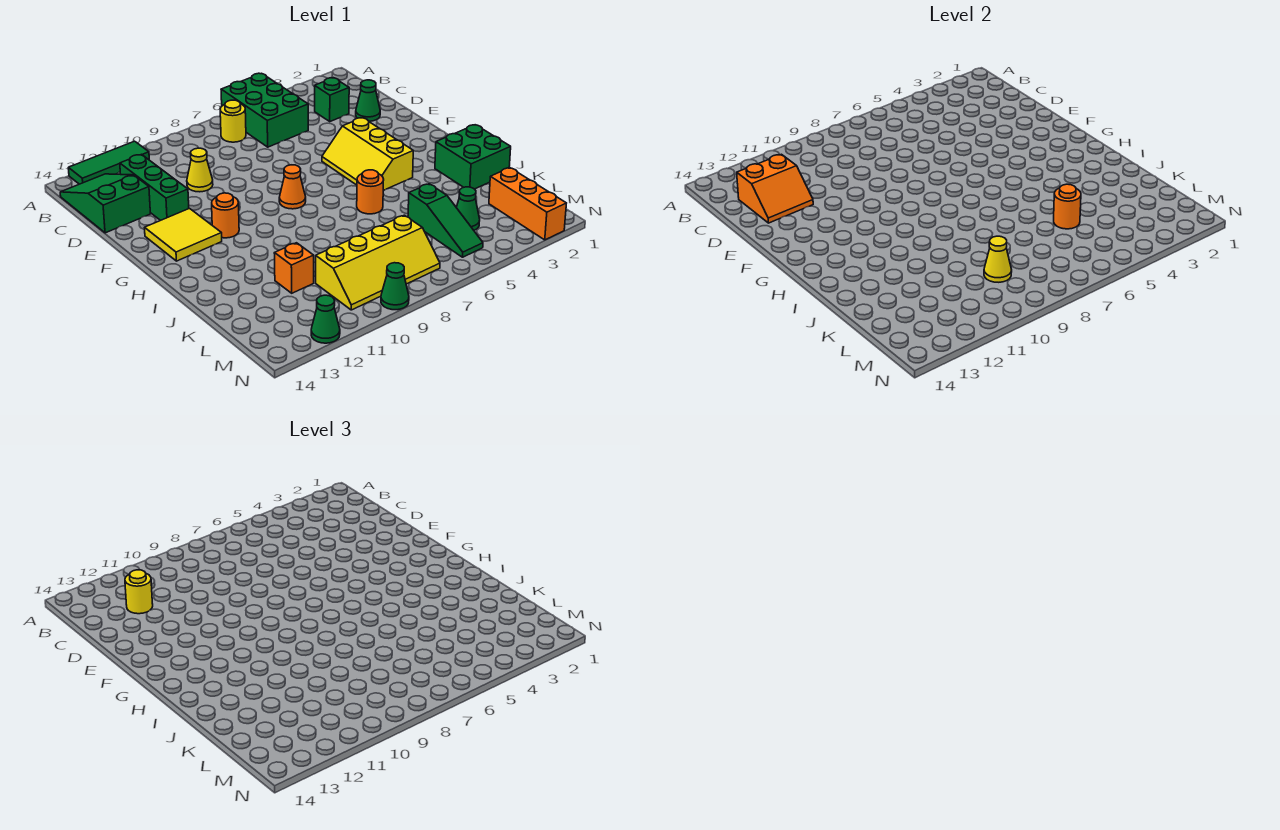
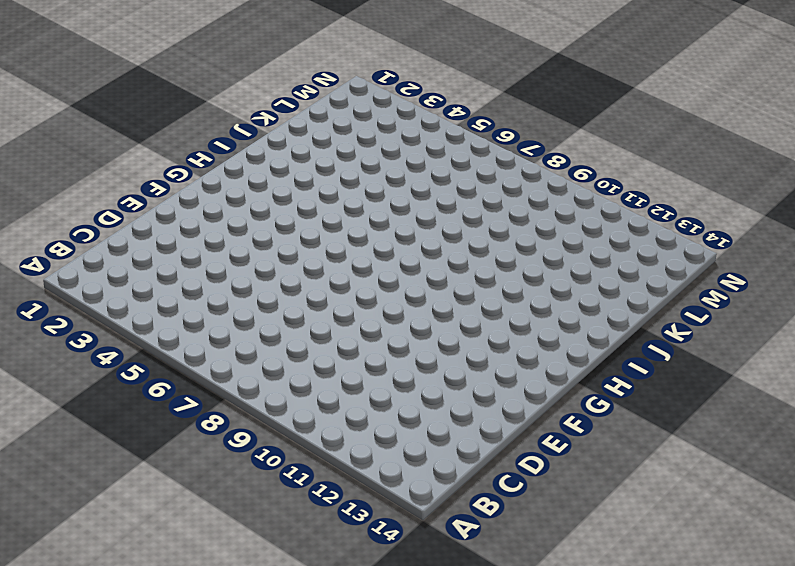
none -> green brick A5:C6 level 1
none -> green tile A11:A13 level 1
none -> yellow round brick B7 level 1

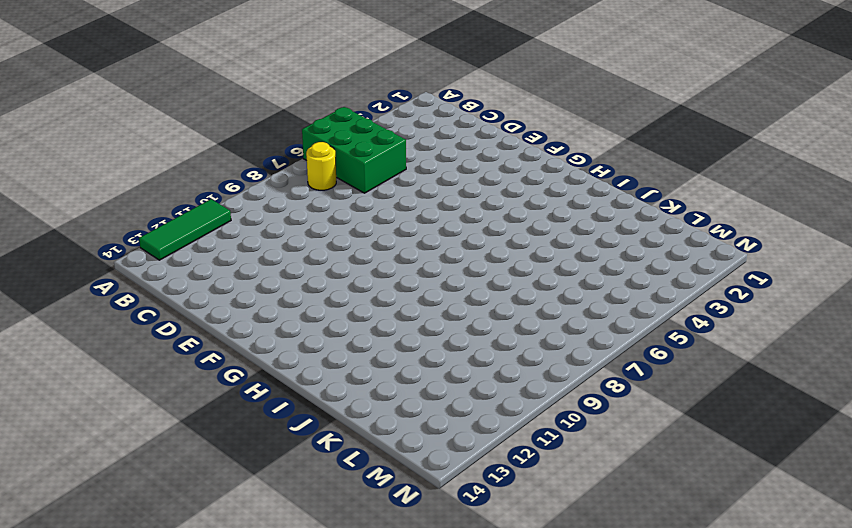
none -> green slope B13:D14 level 1 top D
none -> green brick C3 level 1
none -> green brick C12:E12 level 1

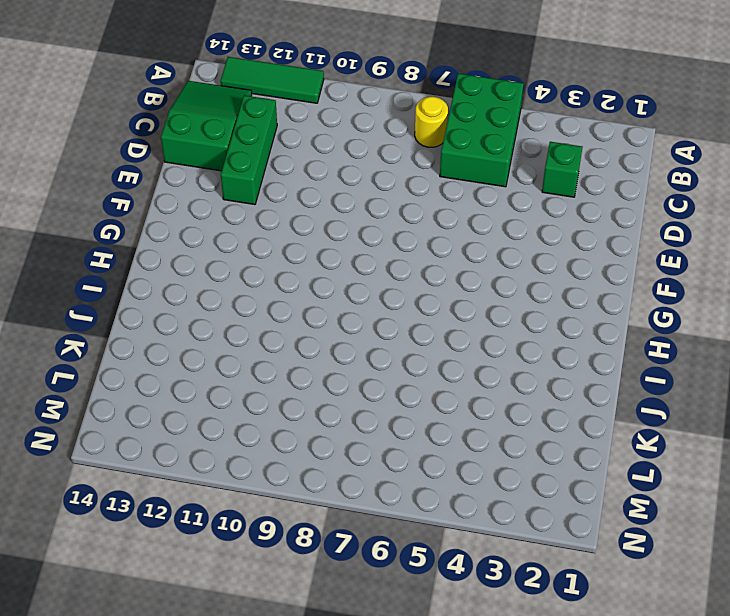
none -> green cone D2 level 1
none -> yellow cone D10 level 1
none -> yellow slope F4:H5 level 1 top 4

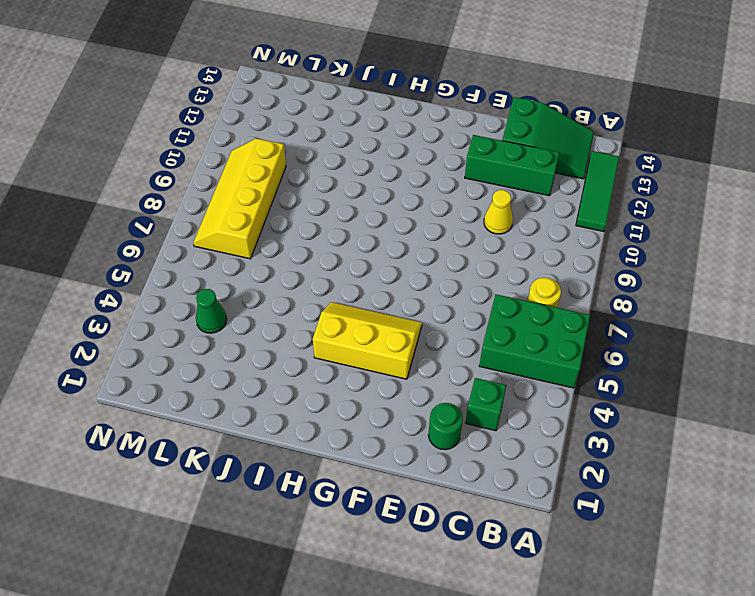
green round brick D2 level 1 -> green cone D2 level 1
none -> yellow tile F12:G13 level 1
none -> orange cone G8 level 1
none -> orange round brick G11 level 1

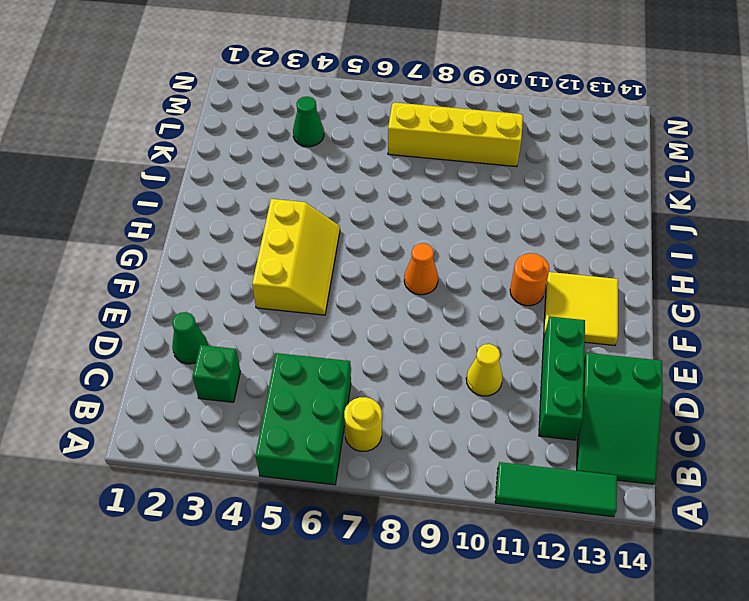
none -> green brick I1:J2 level 1
none -> orange round brick I6 level 1
none -> green slope K5:M5 level 1 top K

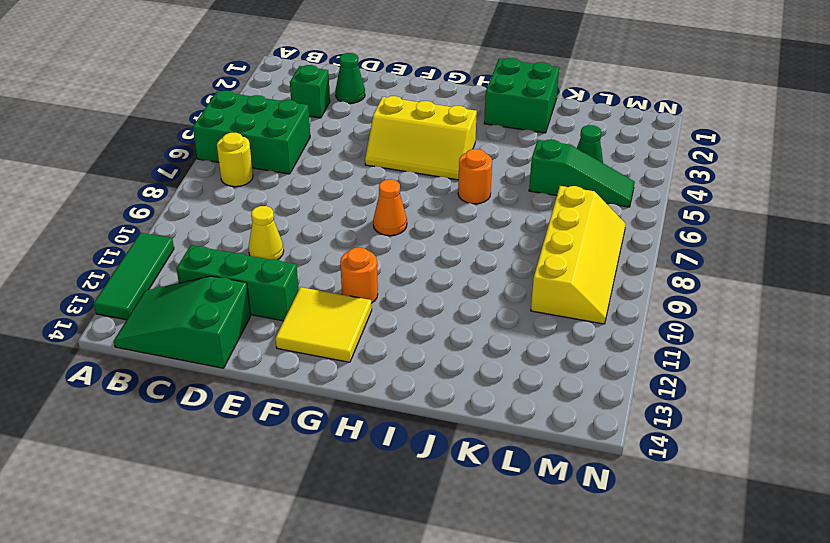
none -> orange brick K11 level 1
none -> orange brick L2:N2 level 1
none -> green cone N9 level 1

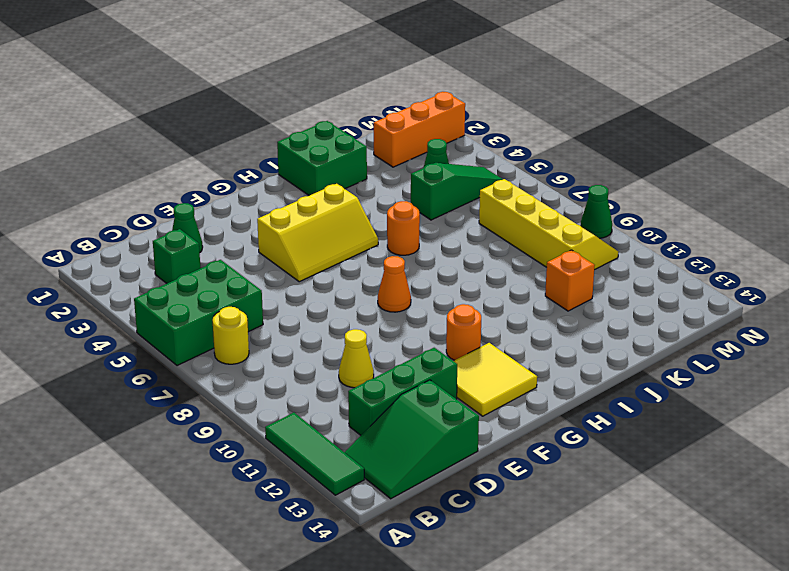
none -> green cone N12 level 1
none -> orange slope C12:D13 level 2 top C
none -> orange round brick K5 level 2

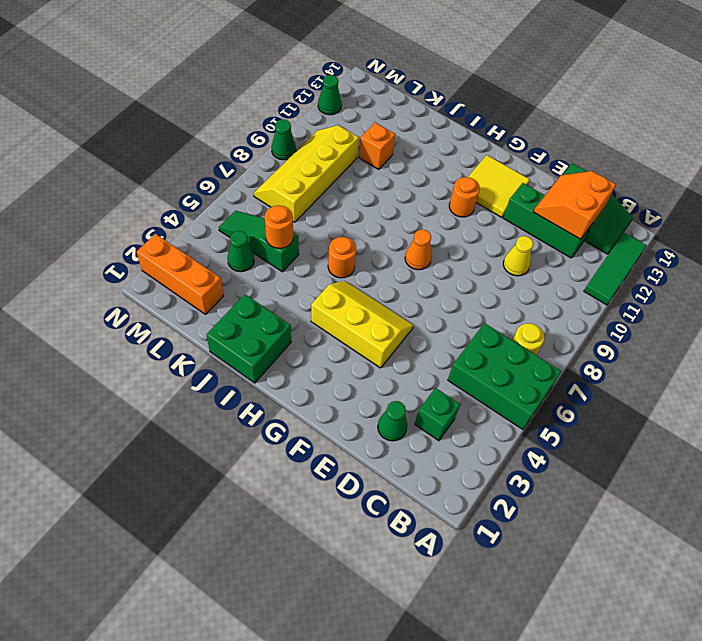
none -> yellow cone L9 level 2
none -> yellow round brick C12 level 3

